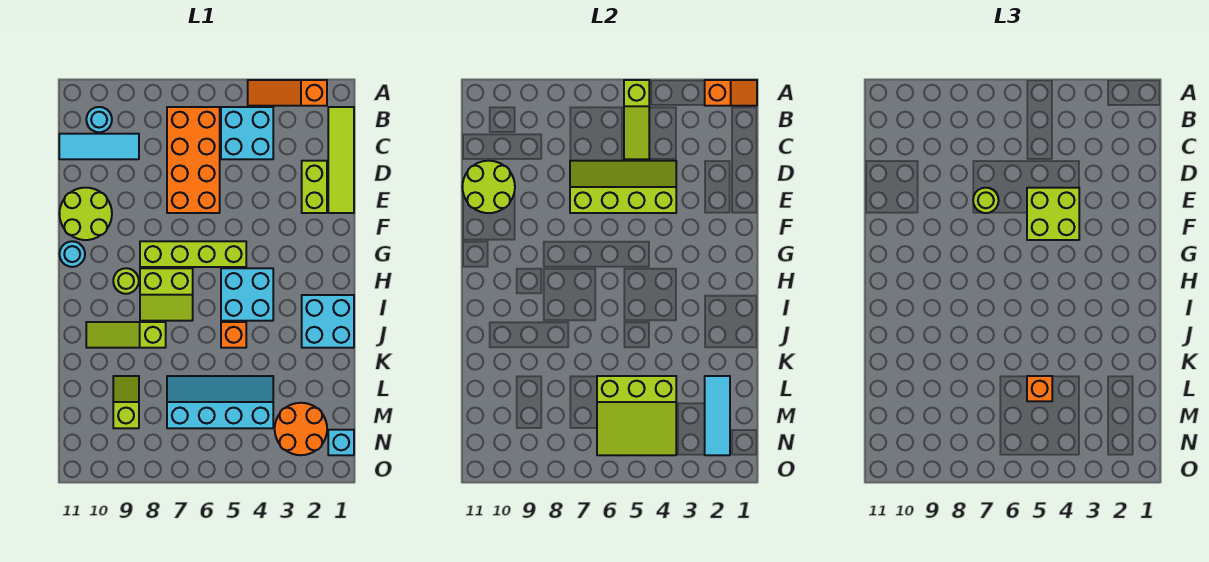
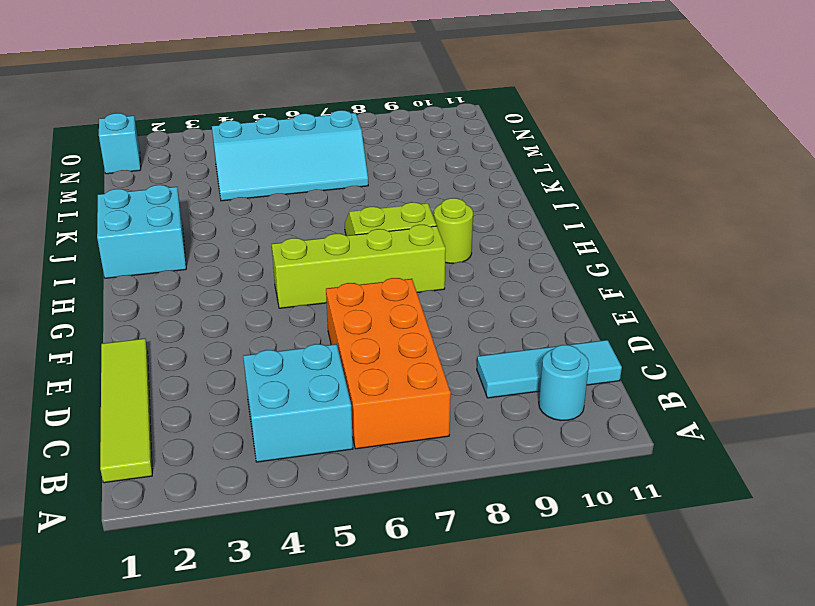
none -> orange slope A2:A4 level 1 top 2
none -> lime brick D2:E2 level 1
none -> lime round brick E10:F11 level 1

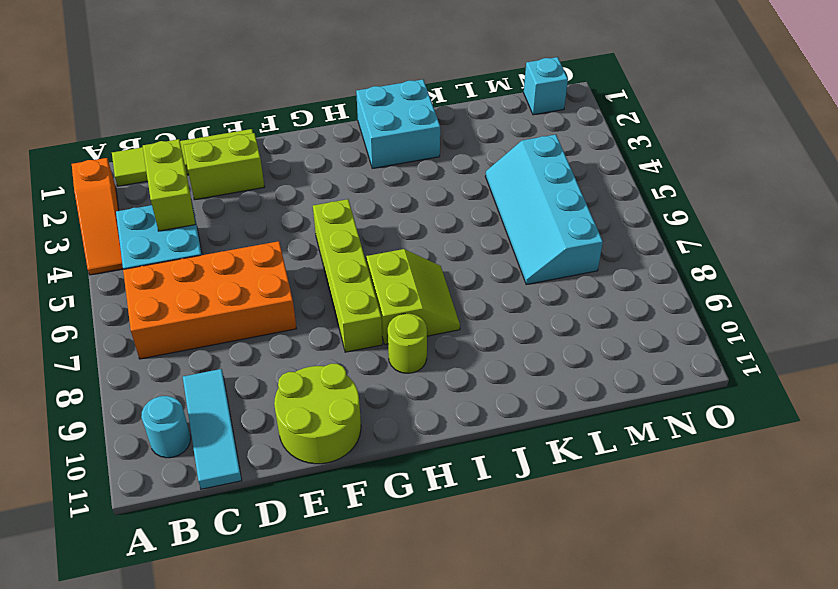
lime brick C3:C4 level 2 -> none
none -> cyan round brick G11 level 1
none -> cyan brick H4:I5 level 1
none -> orange brick J5 level 1

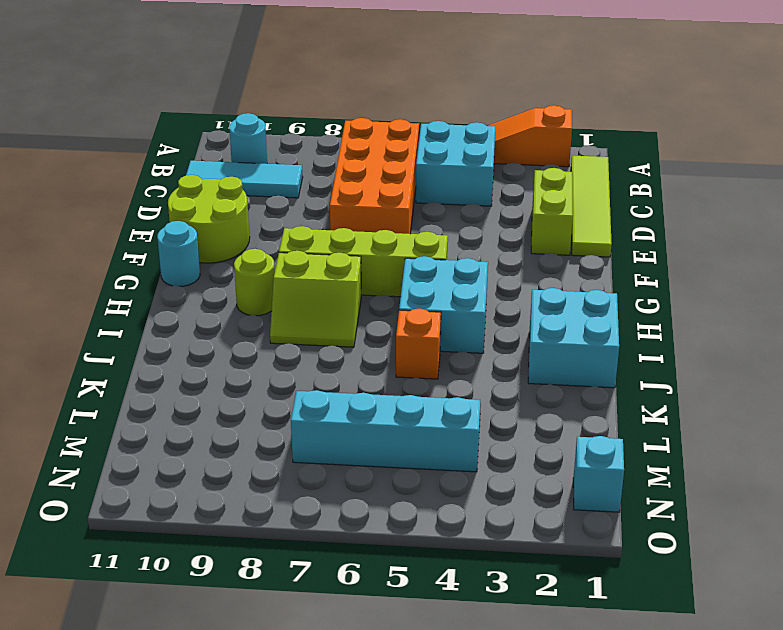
none -> lime slope J8:J10 level 1 top 8
none -> lime slope L9:M9 level 1 top M
none -> orange round brick M2:N3 level 1

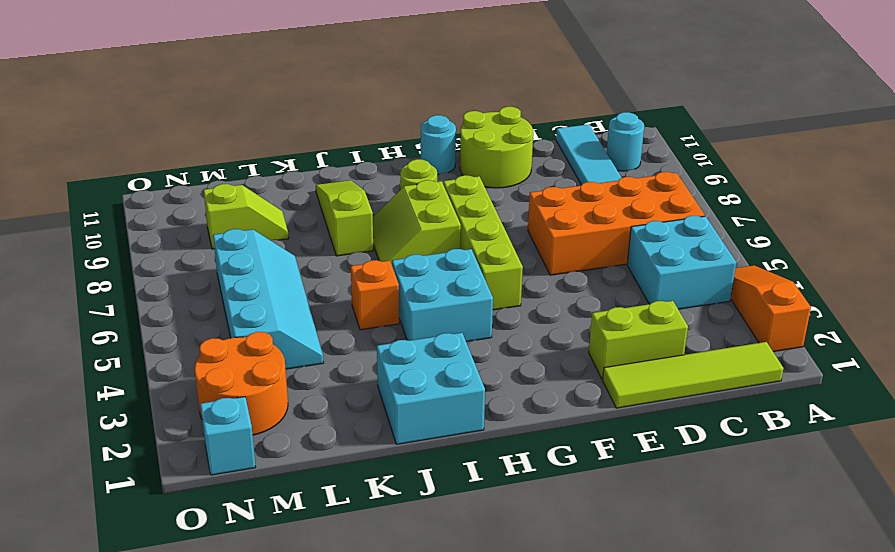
none -> orange slope A1:A2 level 2 top 2
none -> lime slope A5:C5 level 2 top A
none -> lime slope D4:E7 level 2 top E

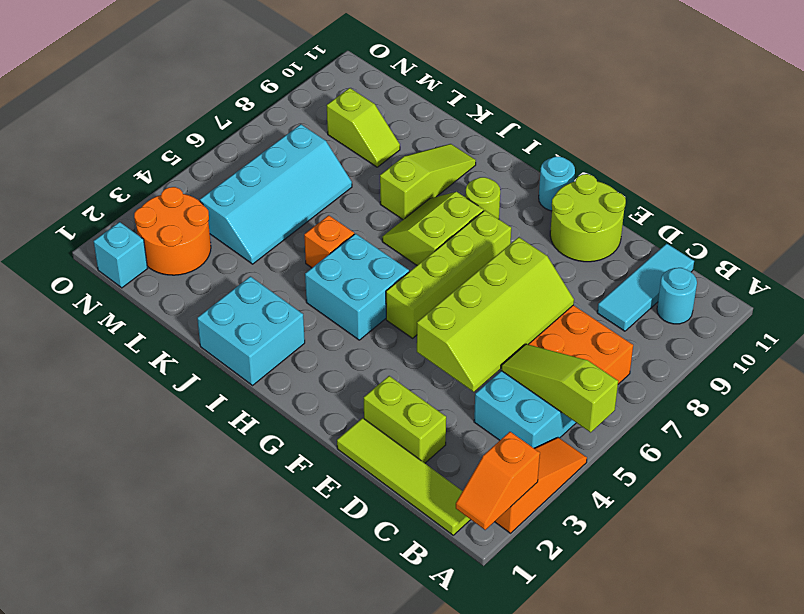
none -> lime round brick D10:E11 level 2
none -> cyan tile L2:N2 level 2
none -> lime slope L4:N6 level 2 top L

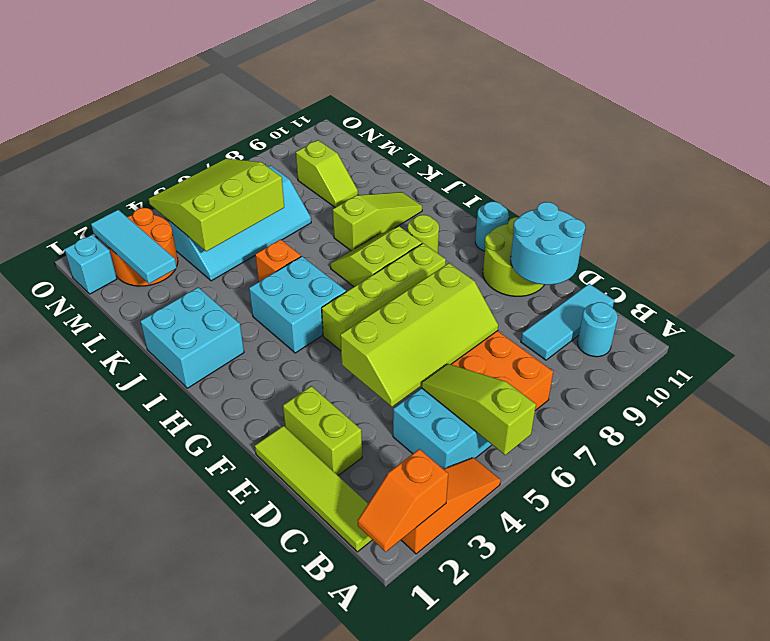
cyan round brick D10:E11 level 2 -> lime round brick D10:E11 level 2
none -> lime brick E4:F5 level 3
none -> lime round brick E7 level 3
none -> orange brick L5 level 3

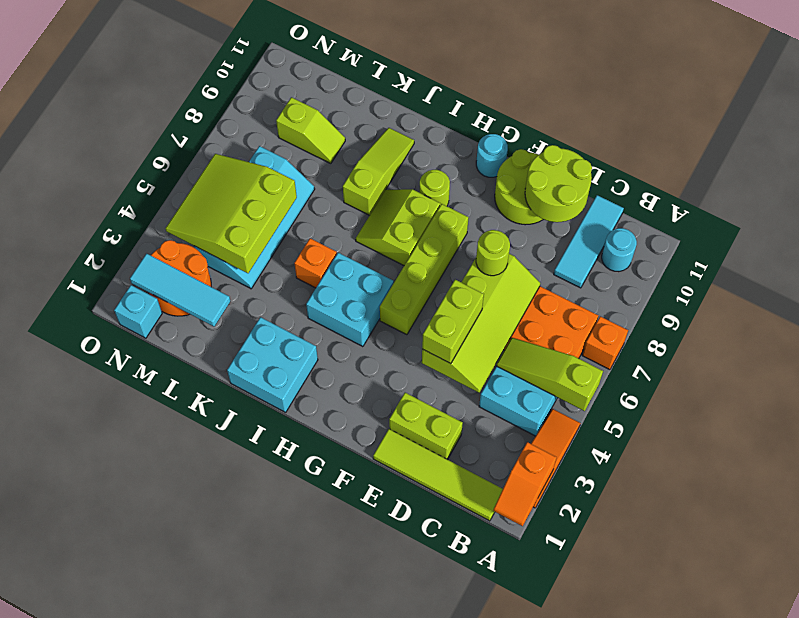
orange brick A7 level 1 -> orange brick L5 level 3
lime brick E4:E5 level 3 -> lime brick E4:F5 level 3

